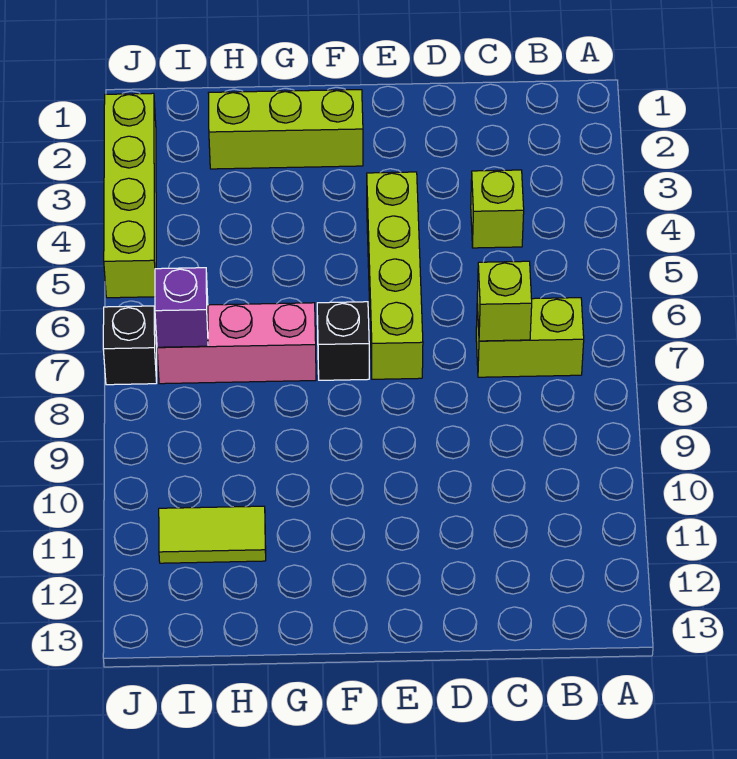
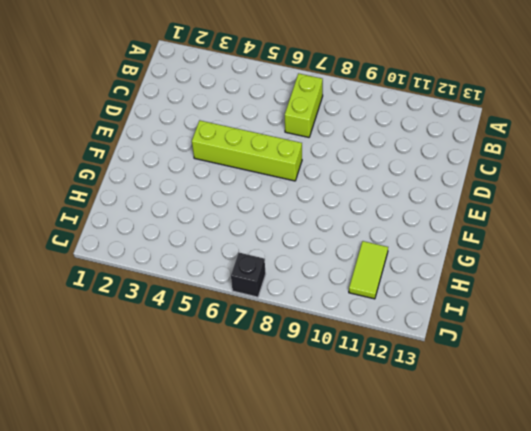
none -> lime brick C4 level 1
none -> lime brick F2:H2 level 1

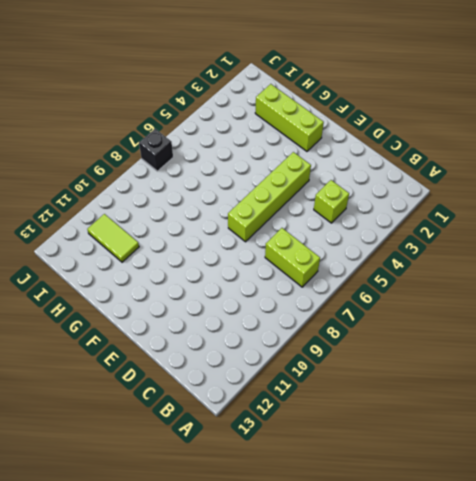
none -> black brick F7 level 1
none -> pink brick G7:I7 level 1

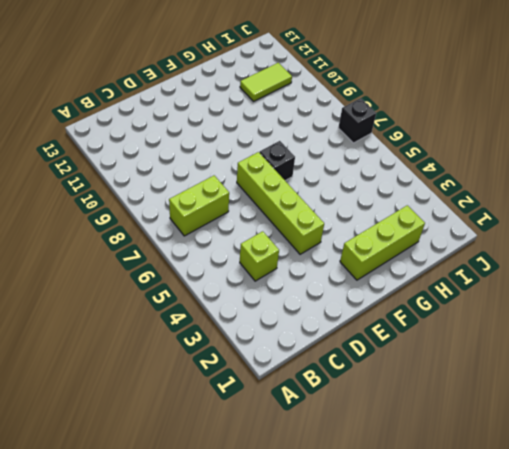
none -> pink brick G7:I7 level 1
none -> lime brick J2:J5 level 1

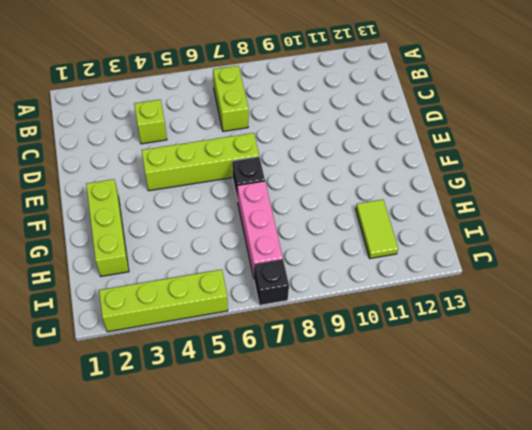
none -> lime brick C7 level 2
none -> purple brick I7 level 2

